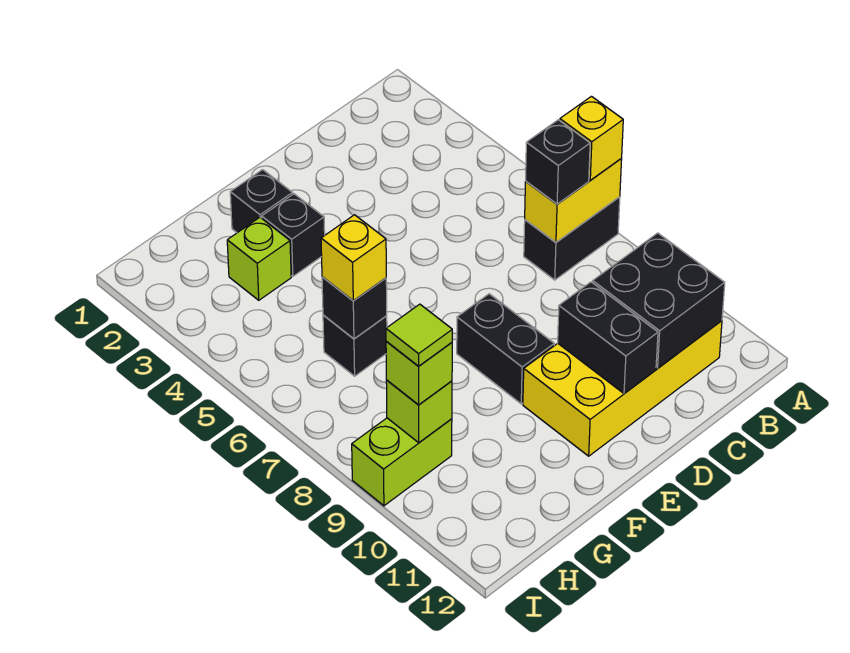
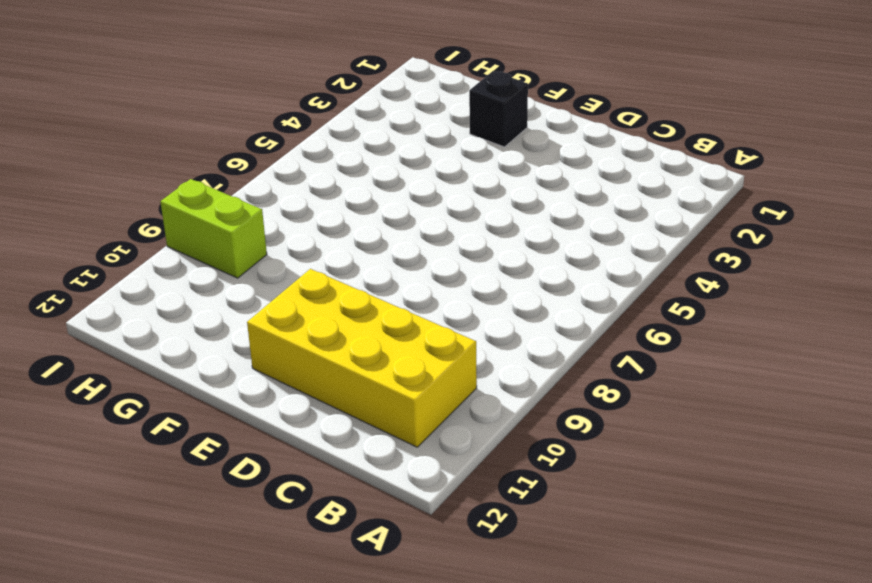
none -> black brick A7:B7 level 1
none -> black brick E8:E9 level 1
none -> black brick F3 level 1

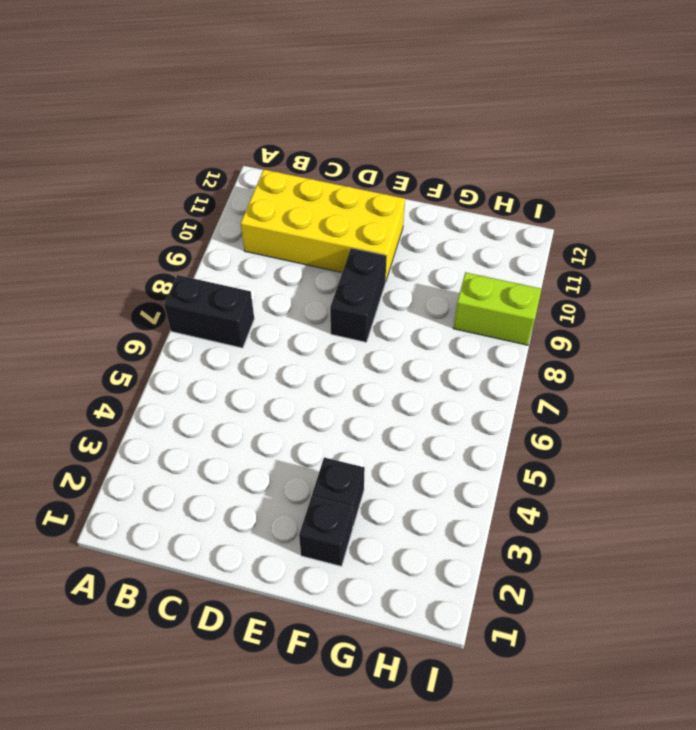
none -> lime brick G3 level 1
none -> black brick G6 level 1
none -> yellow brick A7:B7 level 2

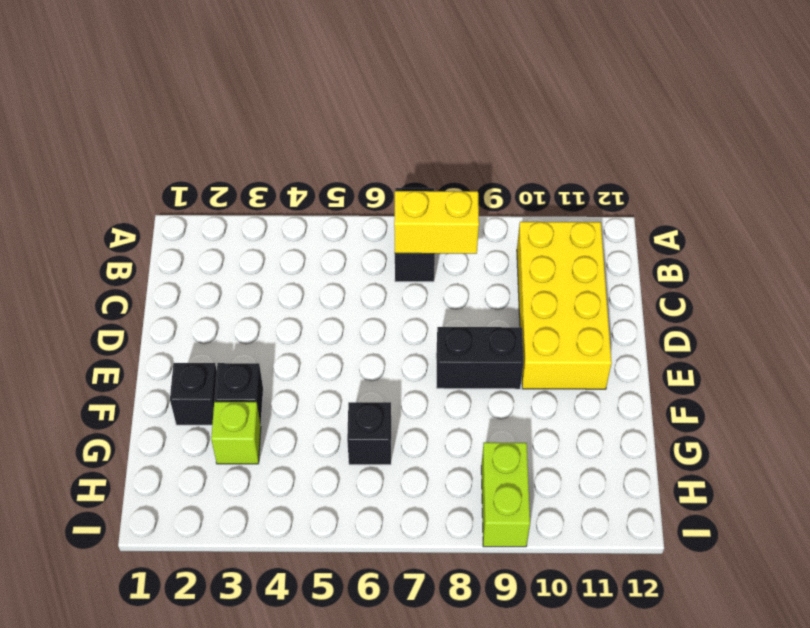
yellow brick B7:B8 level 2 -> yellow brick A7:B7 level 2
none -> black brick B10:C11 level 2
none -> black brick D10:D11 level 2
none -> black brick G6 level 2

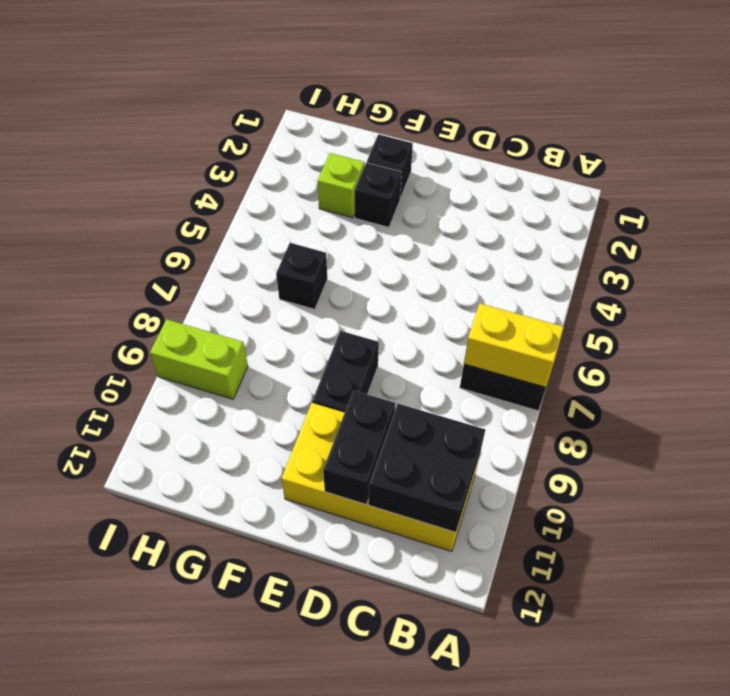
none -> black brick G6 level 2
none -> lime brick H9 level 2
none -> yellow brick A7 level 3

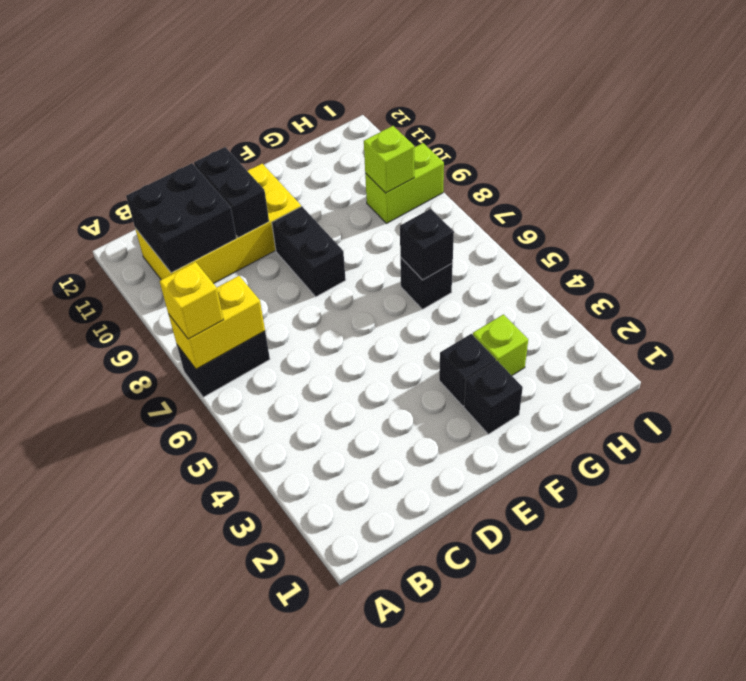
none -> black brick B7 level 3
none -> yellow brick G6 level 3
none -> lime brick H9 level 3

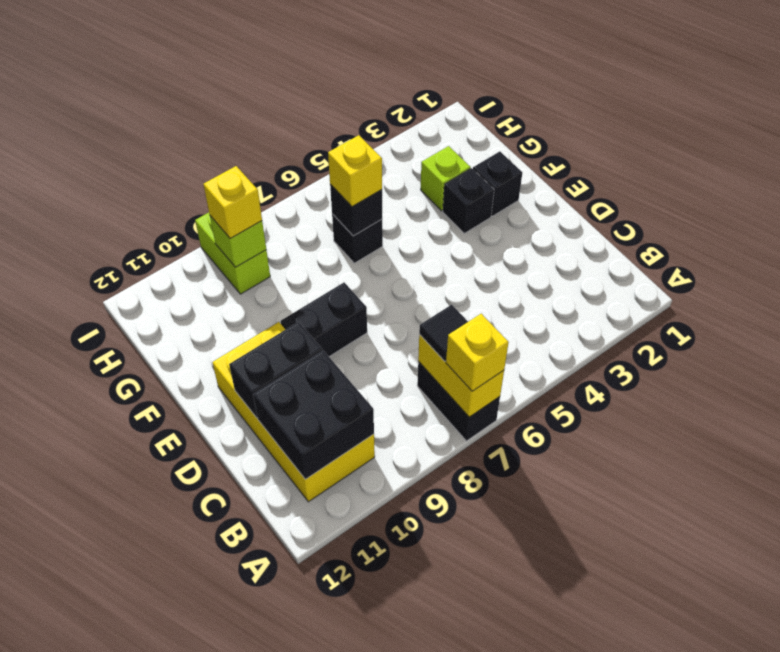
black tile B7 level 3 -> black brick B7 level 3
yellow brick H9 level 3 -> lime brick H9 level 3
none -> lime tile H9 level 4

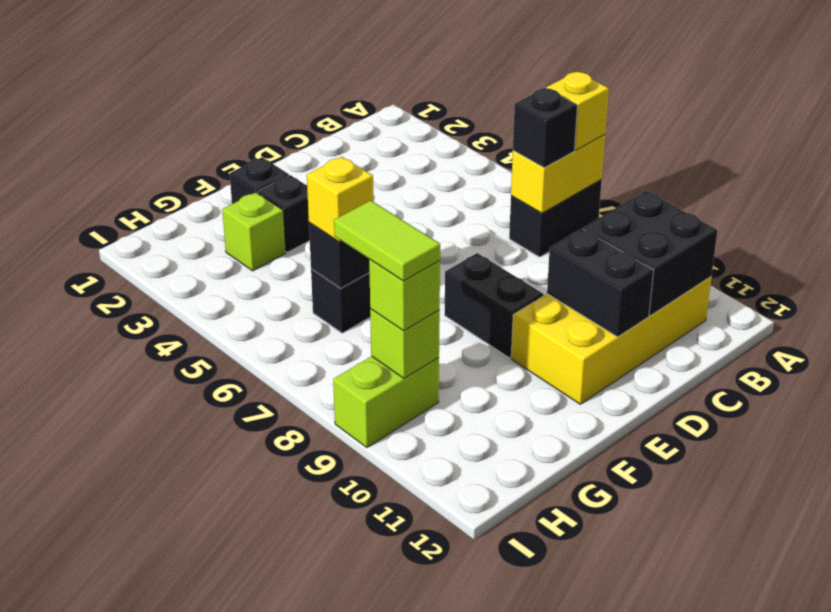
lime tile H8:H9 level 4 -> lime tile H9 level 4

